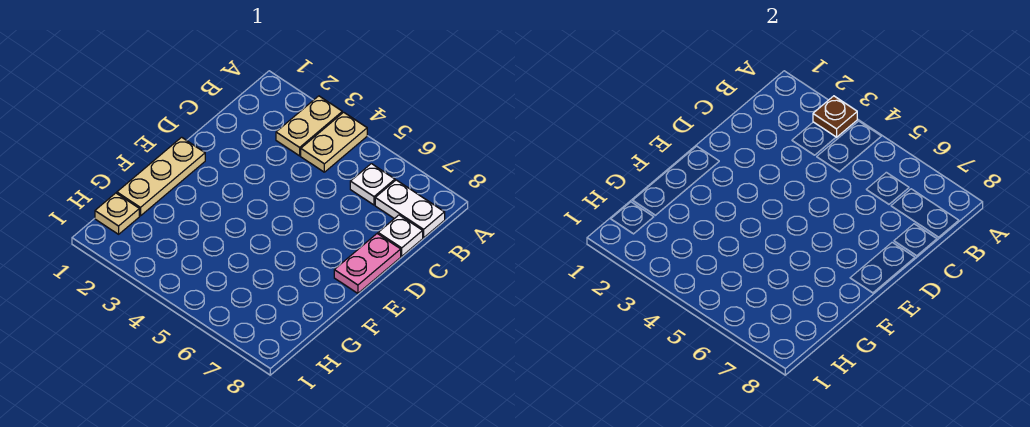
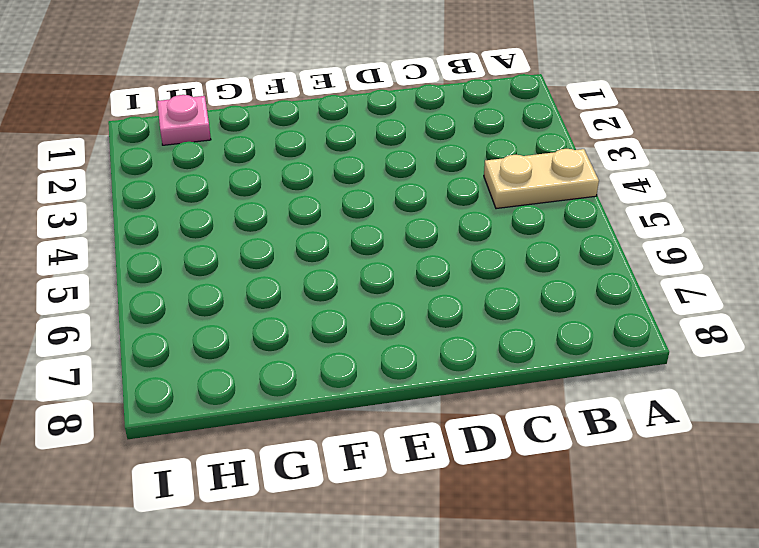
pink plate H1 level 1 -> tan plate H1 level 1
none -> tan plate A3:B3 level 1
none -> white plate B6 level 1

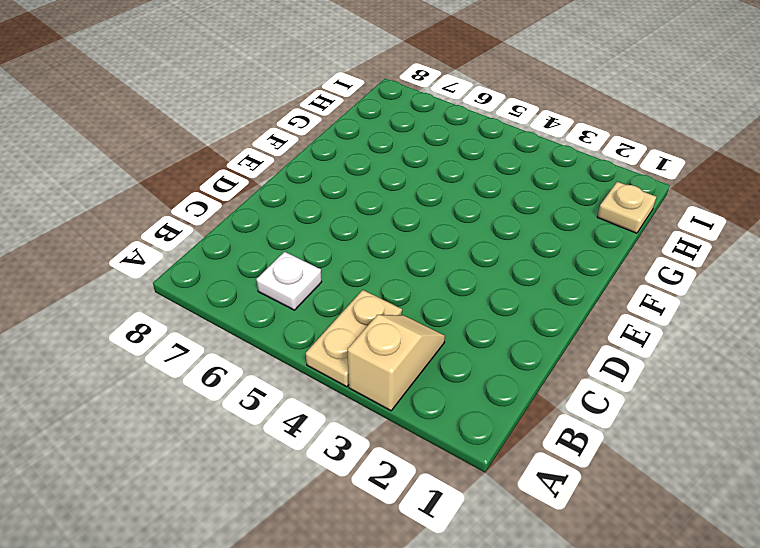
tan slope A3:B3 level 1 top A -> tan plate A3:B3 level 1
none -> white plate B7:B8 level 1
none -> white plate C8 level 1

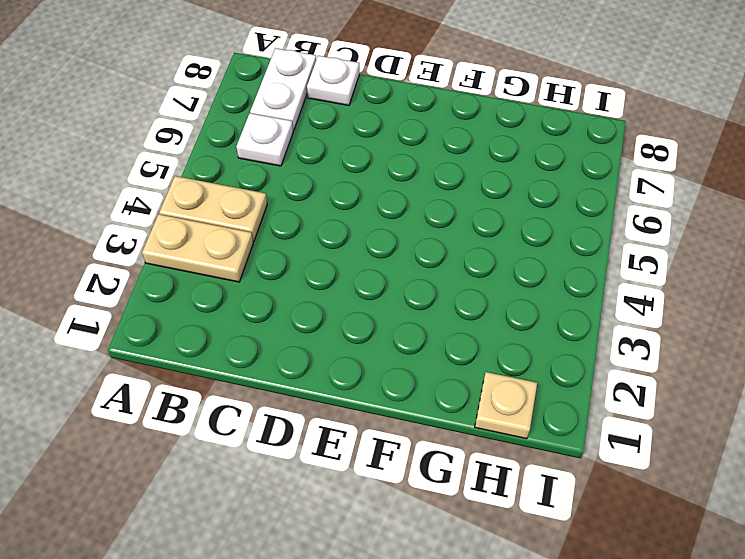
none -> pink plate D8:E8 level 1
none -> tan plate E1:G1 level 1

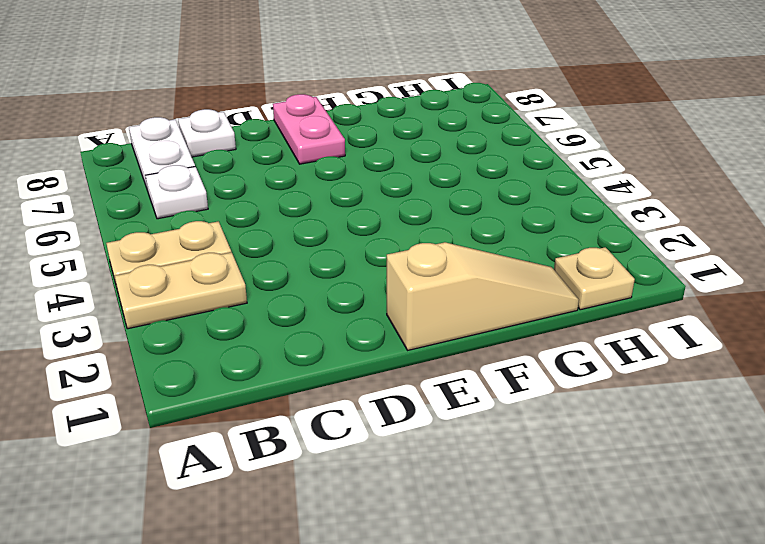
tan slope E1:G1 level 1 top E -> tan plate E1:G1 level 1
pink plate E7:E8 level 1 -> pink plate D8:E8 level 1
none -> brown plate A3 level 2

